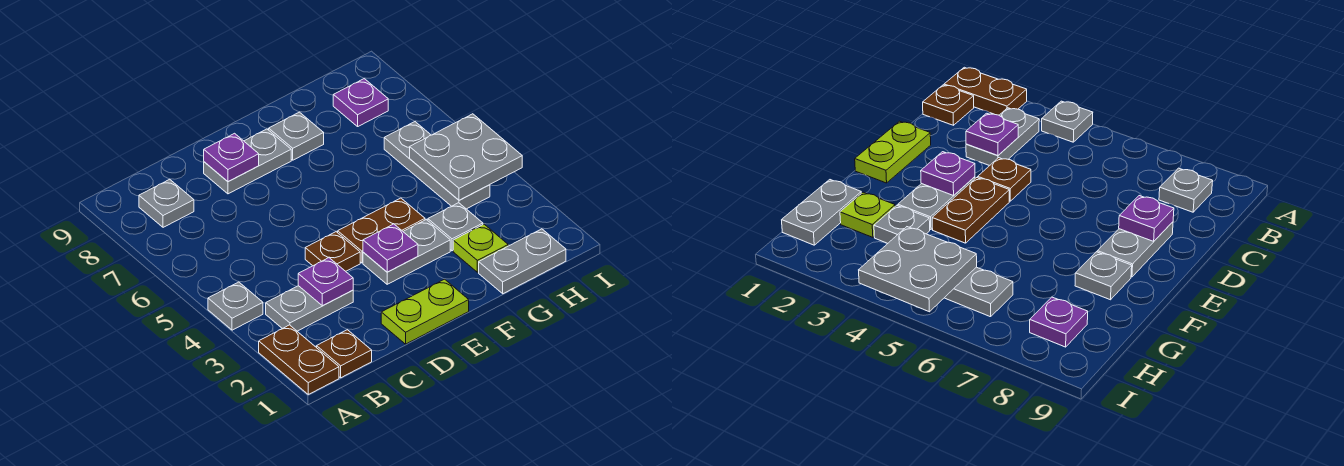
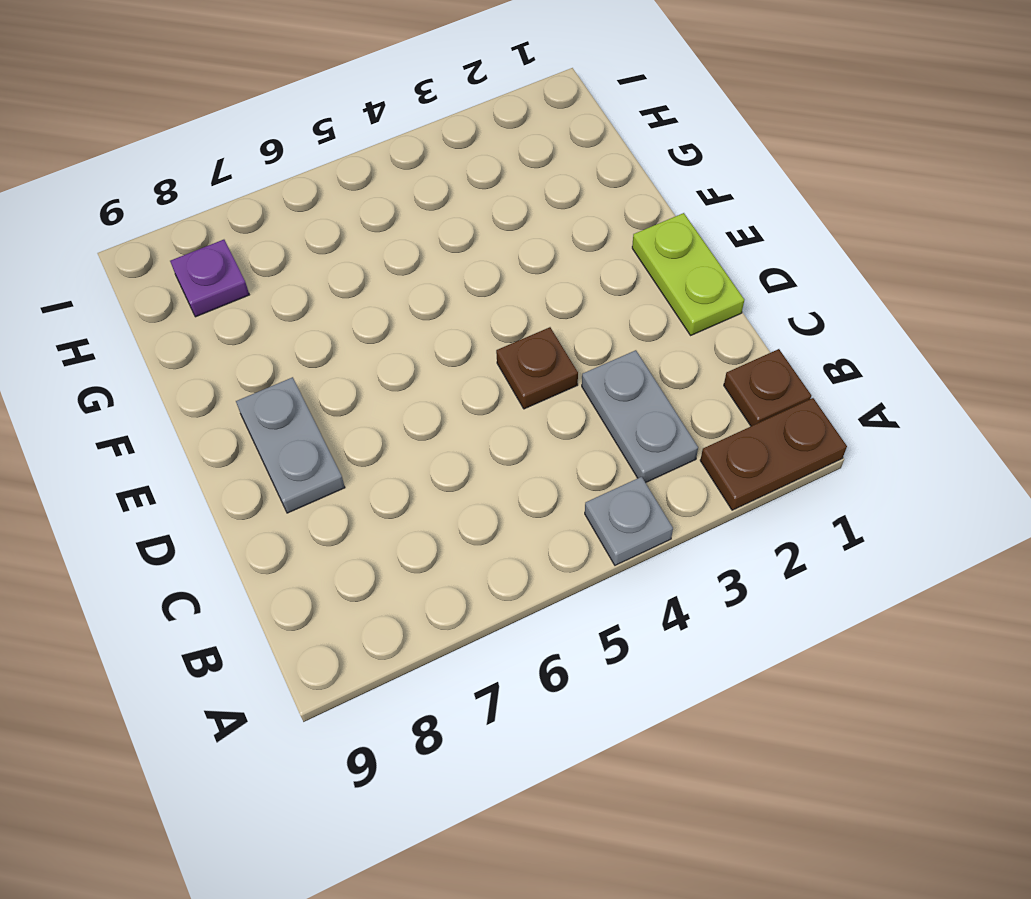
none -> grey plate B8 level 1
none -> grey plate E3:F3 level 1
none -> brown plate E4:F4 level 1

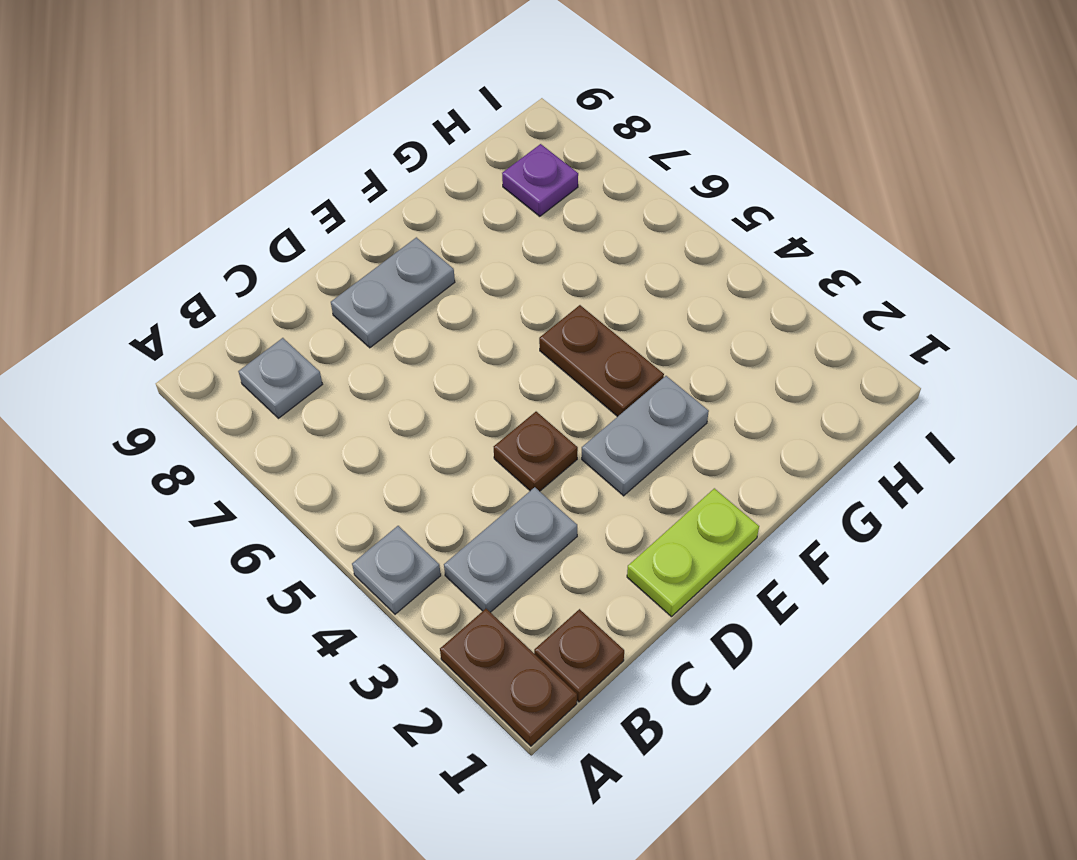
brown plate F4:F5 level 1 -> brown plate E4:F4 level 1
none -> grey plate F8 level 1
none -> grey plate G1:H1 level 1
none -> lime plate G2 level 1

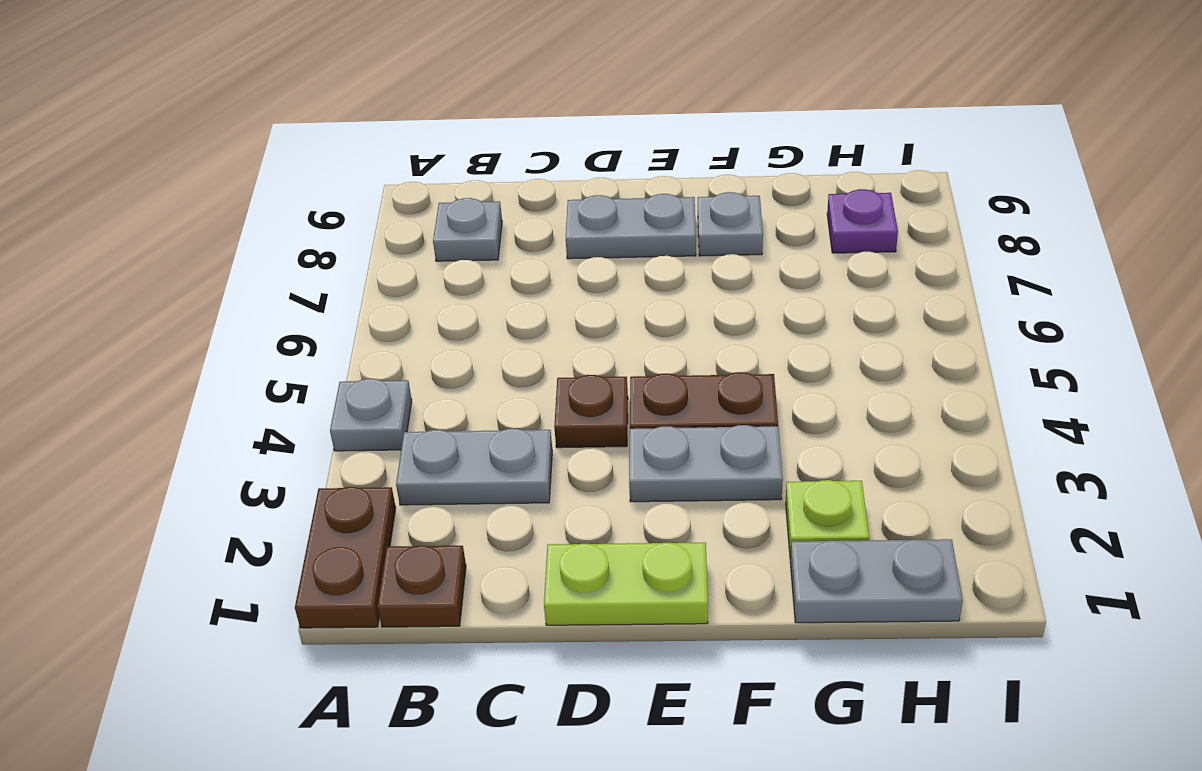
none -> grey plate G3 level 1
none -> grey plate H4:H6 level 1
none -> purple plate C3 level 2

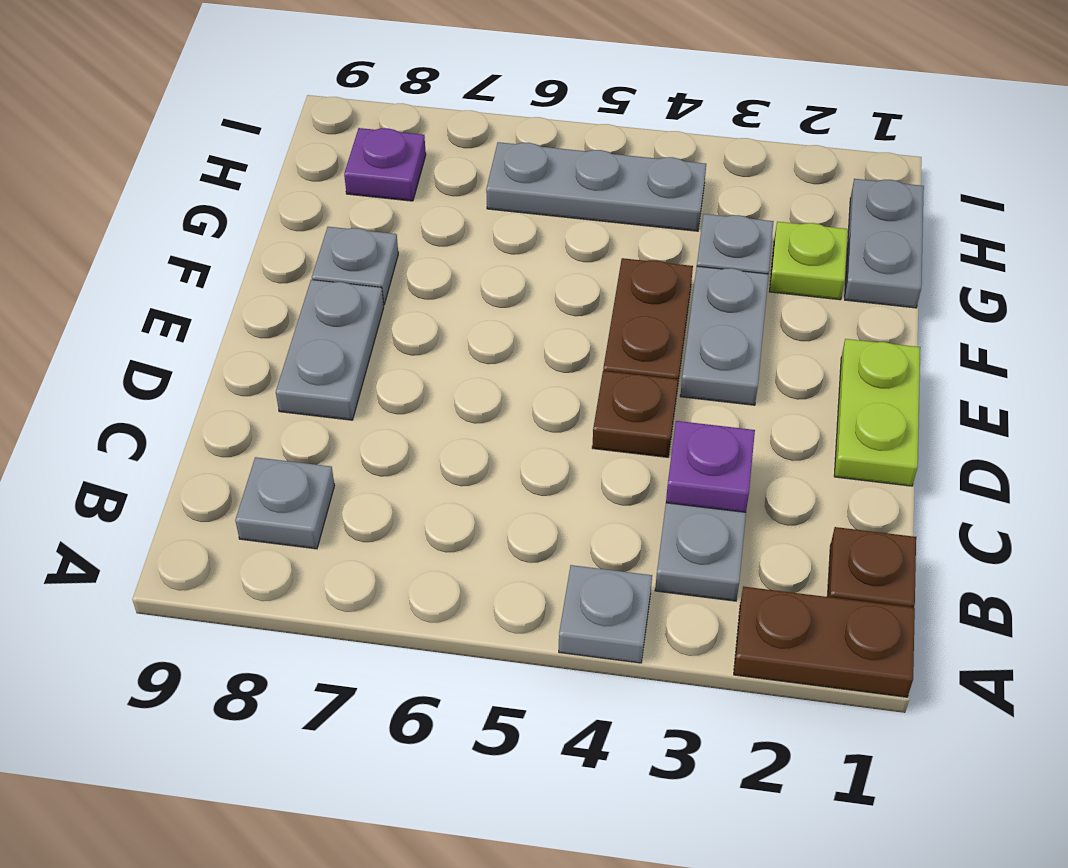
none -> purple plate D8 level 2
none -> purple plate E3 level 2
none -> grey plate H4:I5 level 2

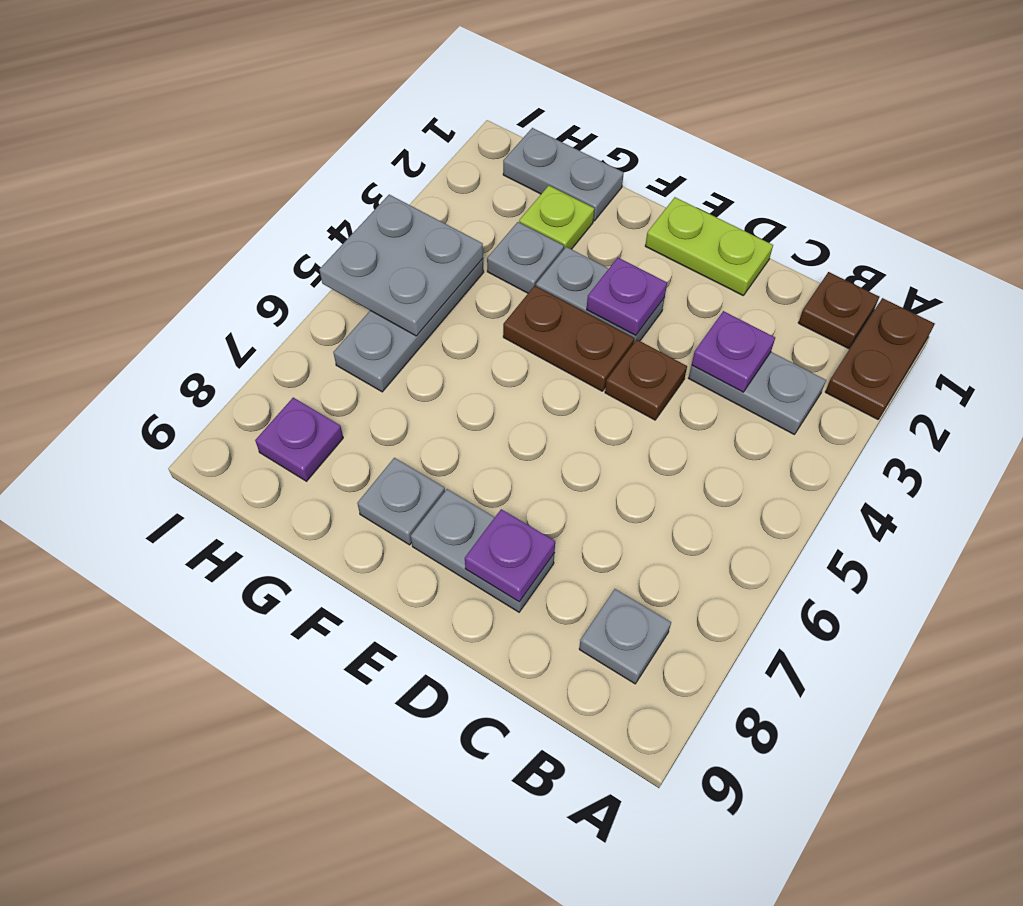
none -> grey plate A4 level 1

